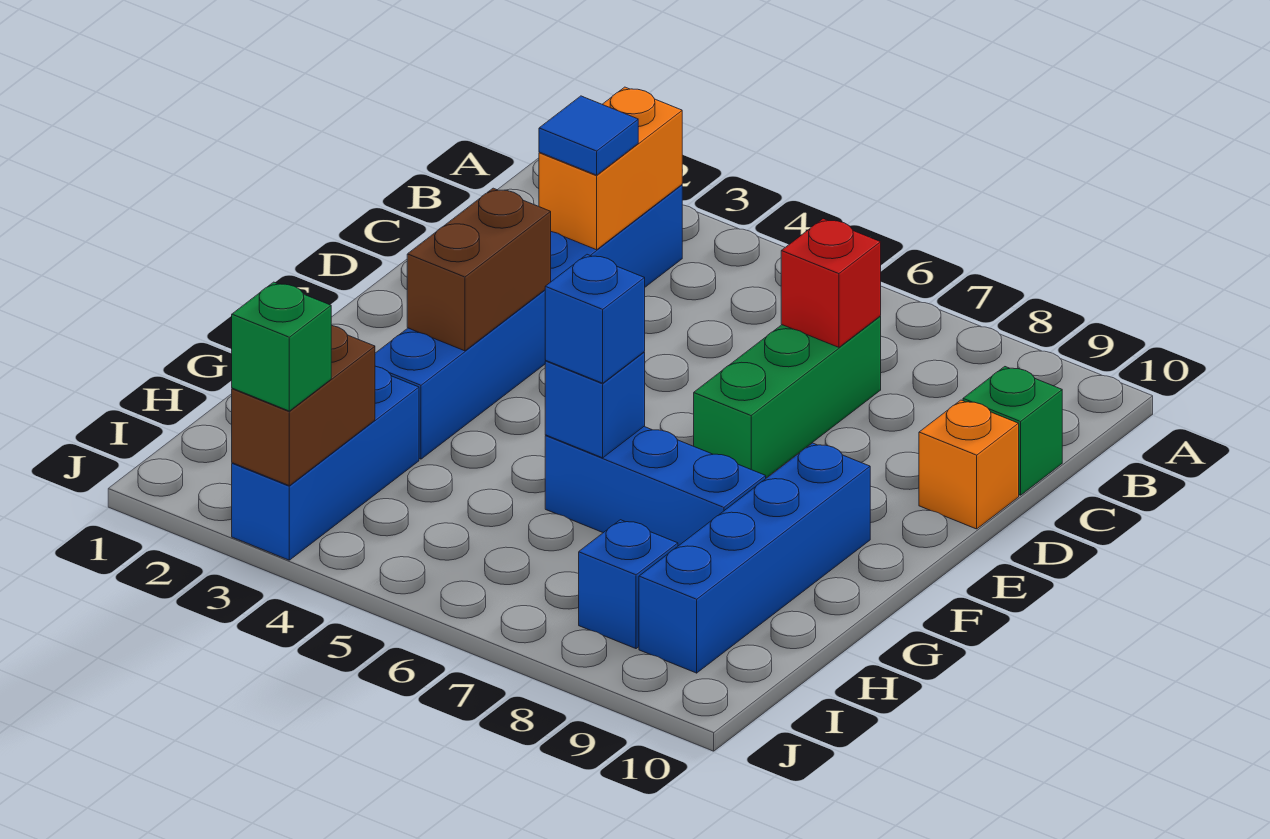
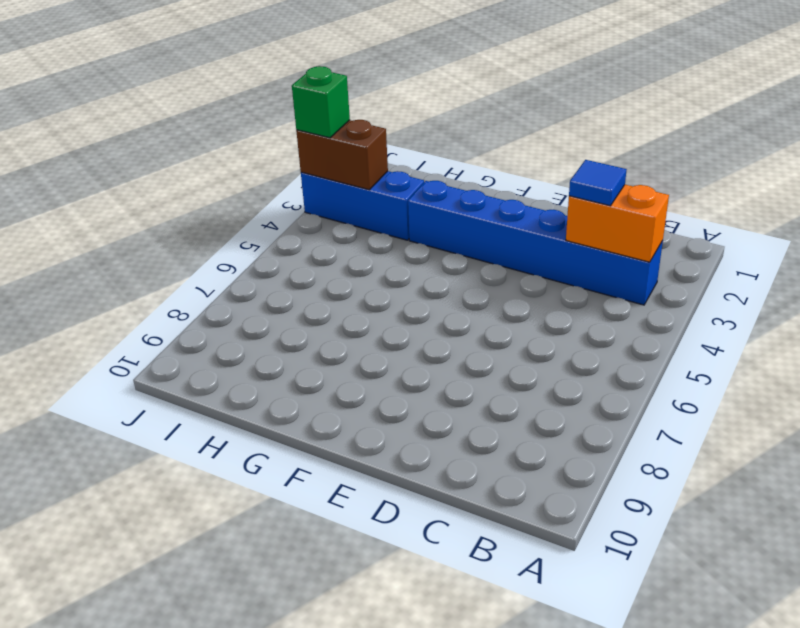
none -> green brick C7:E7 level 1
none -> green brick C10 level 1
none -> orange brick D10 level 1

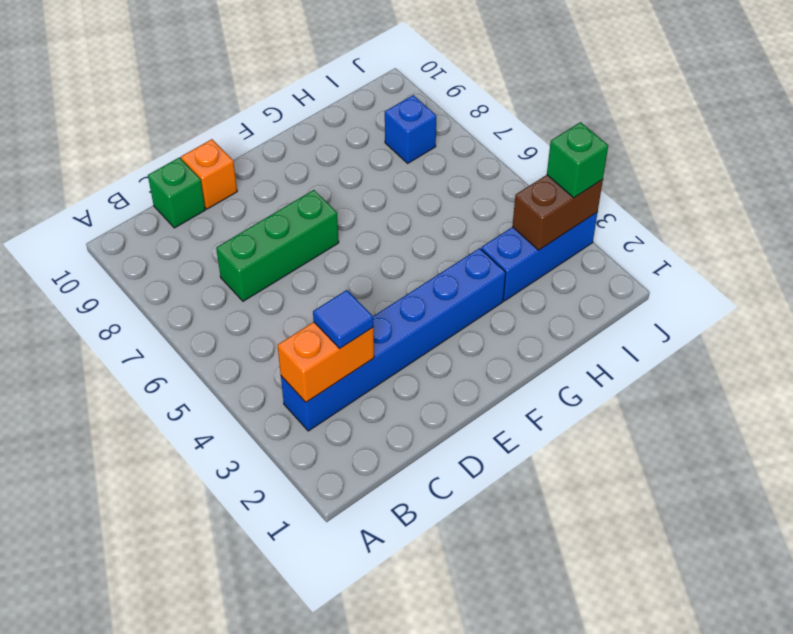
none -> blue brick F9:I9 level 1
none -> blue brick G6:G8 level 1
none -> red brick C7 level 2

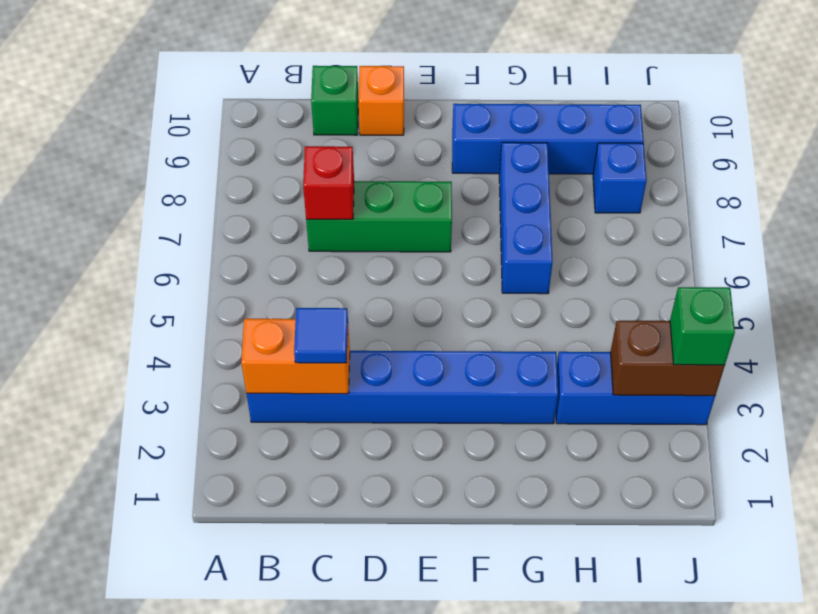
none -> brown brick E3:F3 level 2
none -> blue brick G6 level 2
none -> blue brick G6 level 3

